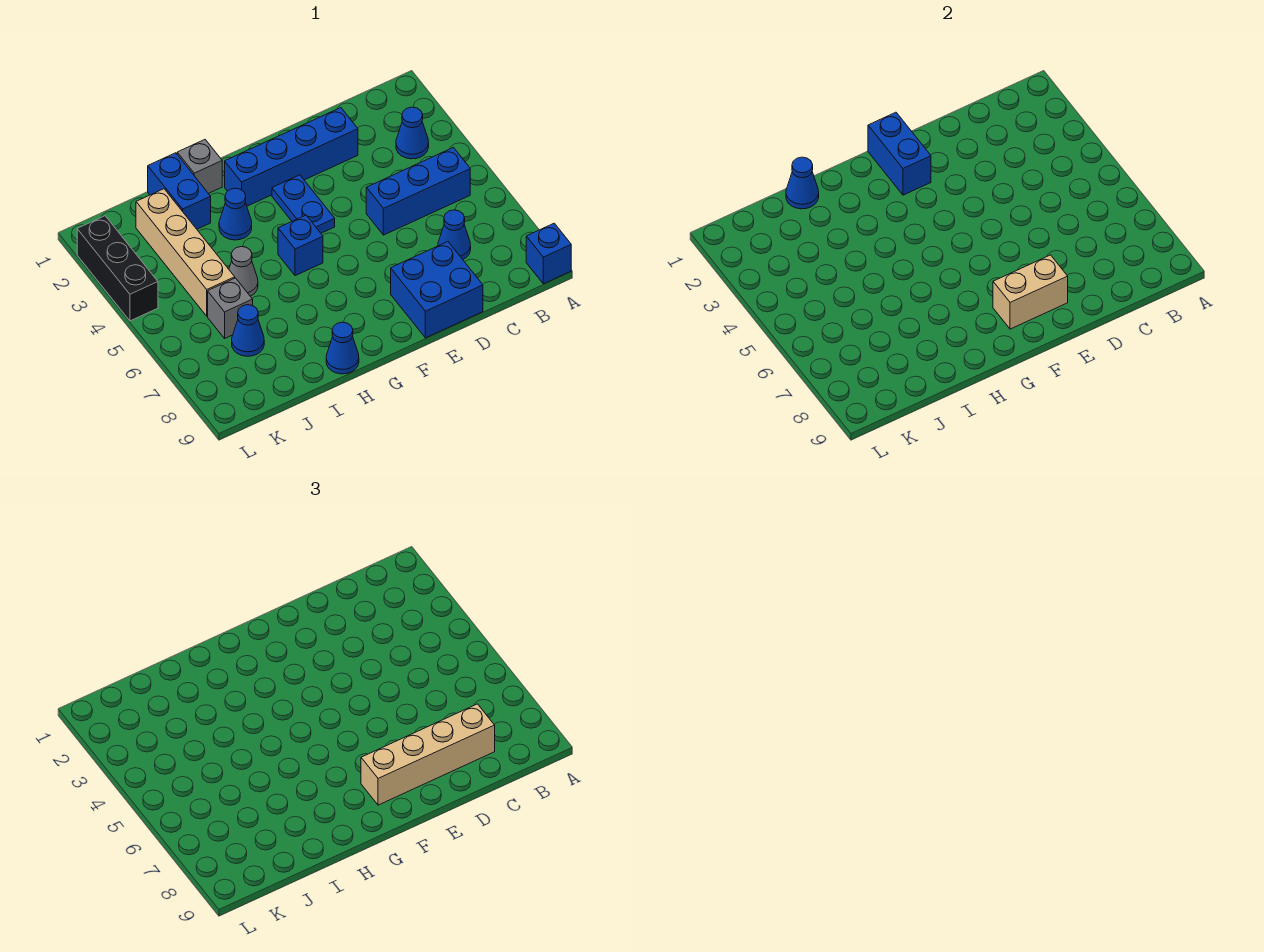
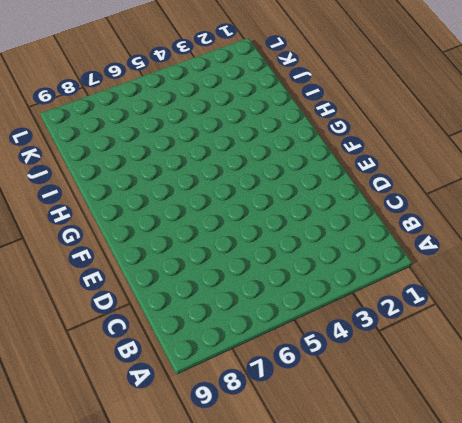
none -> blue brick A9 level 1
none -> blue cone B3 level 1
none -> blue brick B5:D5 level 1

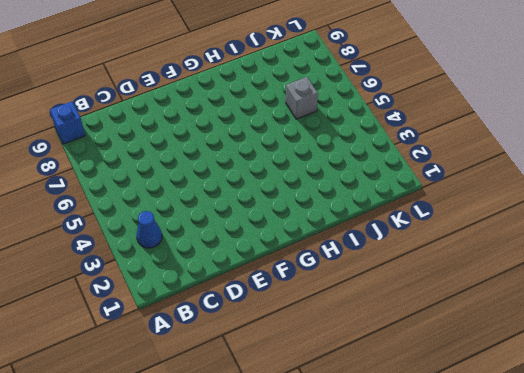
none -> blue brick B5:D5 level 1
none -> blue cone C7 level 1
none -> blue brick D2:G2 level 1

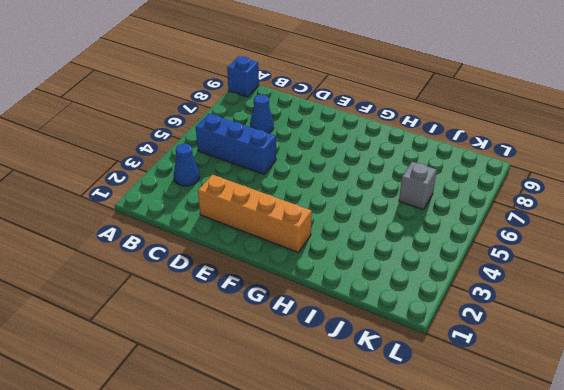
orange brick D2:G2 level 1 -> blue brick D2:G2 level 1
none -> blue brick D8:E9 level 1
none -> blue plate F3:F4 level 1
none -> blue brick G5 level 1

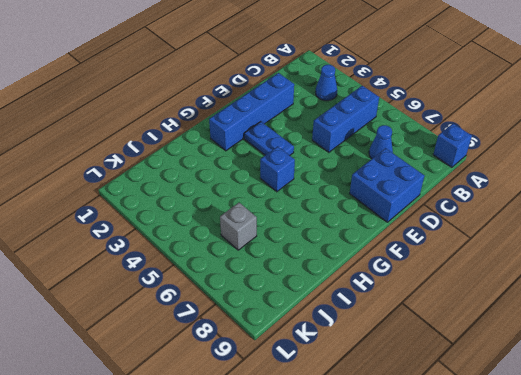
none -> grey brick H1 level 1
none -> blue cone H3 level 1
none -> blue cone H9 level 1

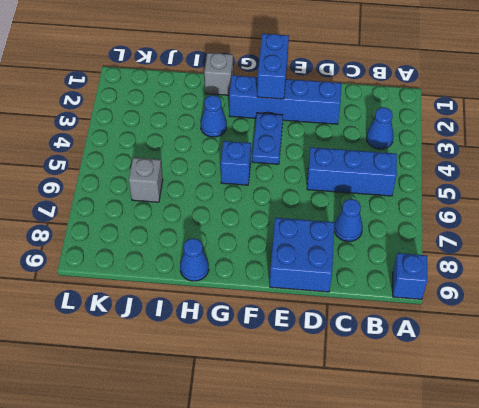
none -> blue brick I1:I2 level 1
none -> grey cone I5 level 1
none -> tan brick J2:J5 level 1

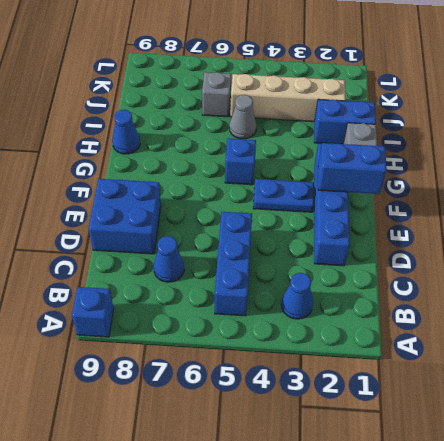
none -> blue cone H3 level 1
none -> blue cone J7 level 1
none -> black brick L2:L4 level 1

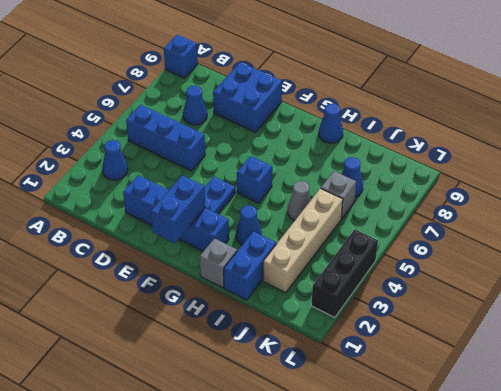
none -> tan brick E8:F8 level 2
none -> blue cone I1 level 2
none -> tan brick C8:F8 level 3

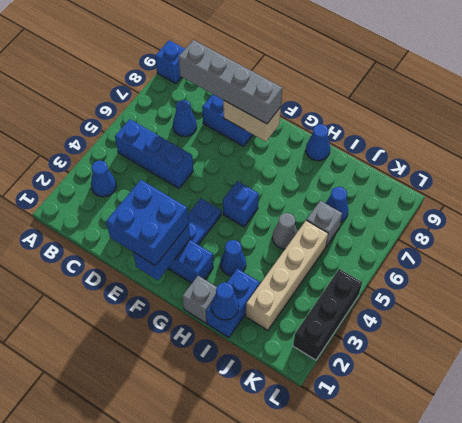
grey brick C8:F8 level 3 -> tan brick C8:F8 level 3
blue brick E1:F2 level 3 -> none

